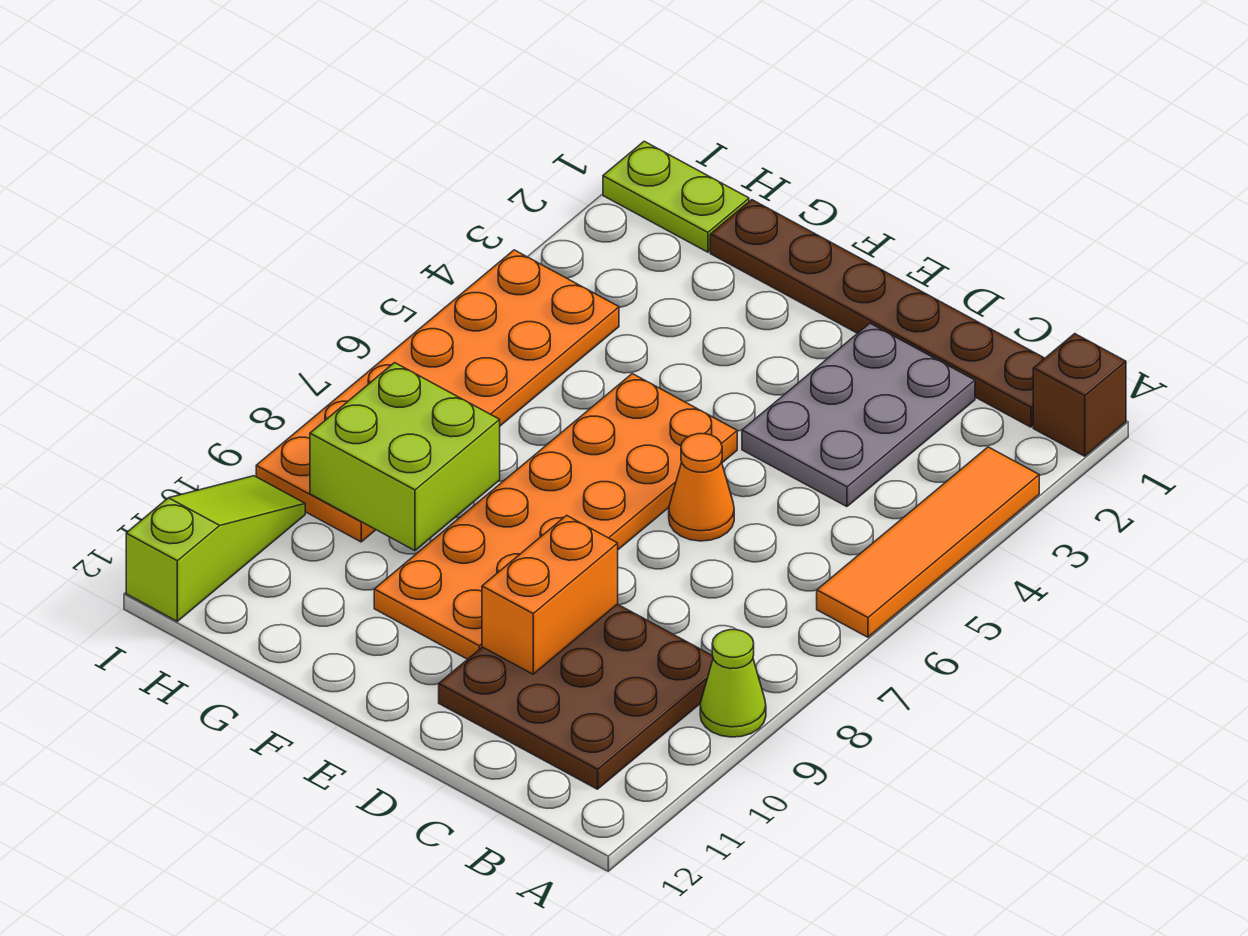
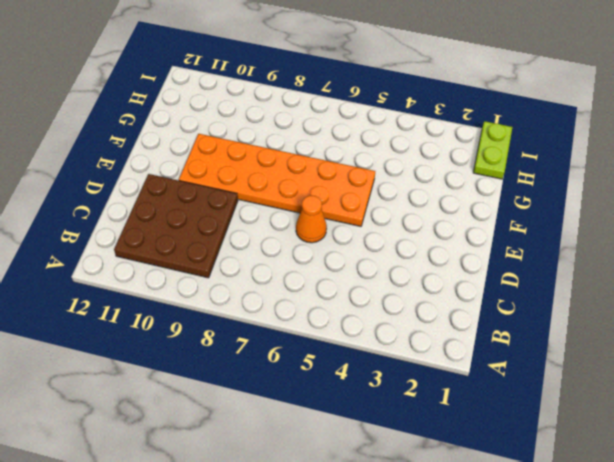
none -> brown brick A1 level 1
none -> orange tile A3:A6 level 1
none -> lime cone A9 level 1

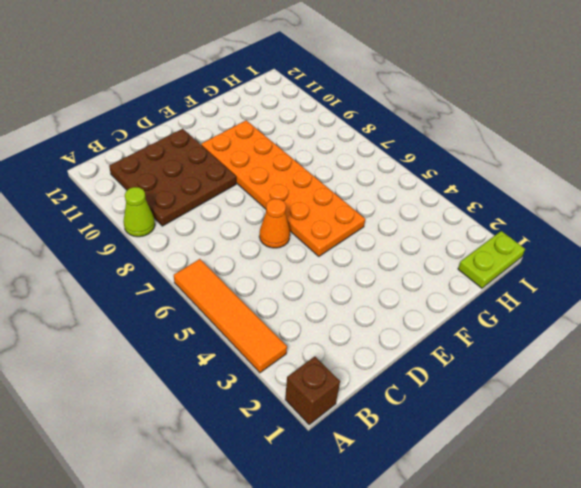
none -> brown plate B1:G1 level 1
none -> grey plate C2:D4 level 1
none -> orange plate H4:I9 level 1

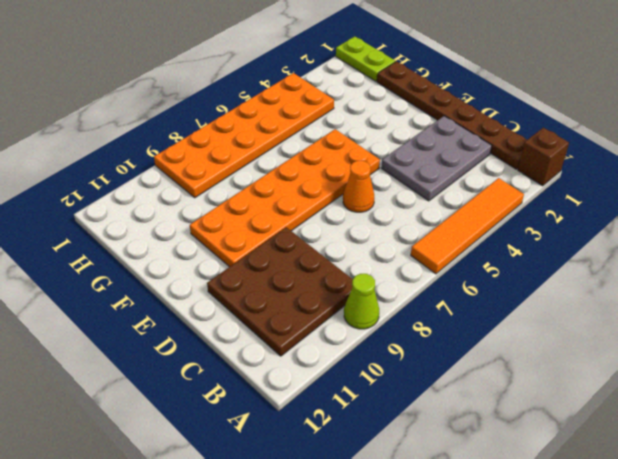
none -> lime slope I10:I12 level 1 top 12
none -> orange brick D9:D10 level 2
none -> lime brick G8:H9 level 2

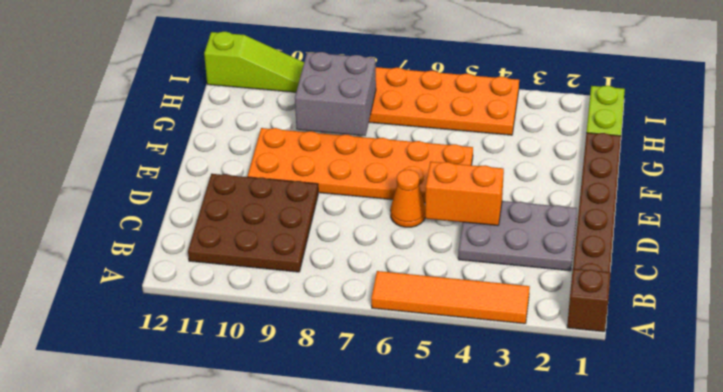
orange brick D4:D5 level 2 -> orange brick D9:D10 level 2
grey brick G8:H9 level 2 -> lime brick G8:H9 level 2
none -> lime cone A9 level 1

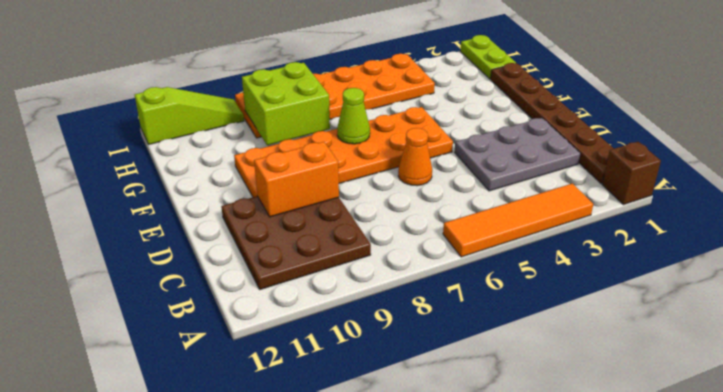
lime cone F7 level 2 -> lime cone A9 level 1

